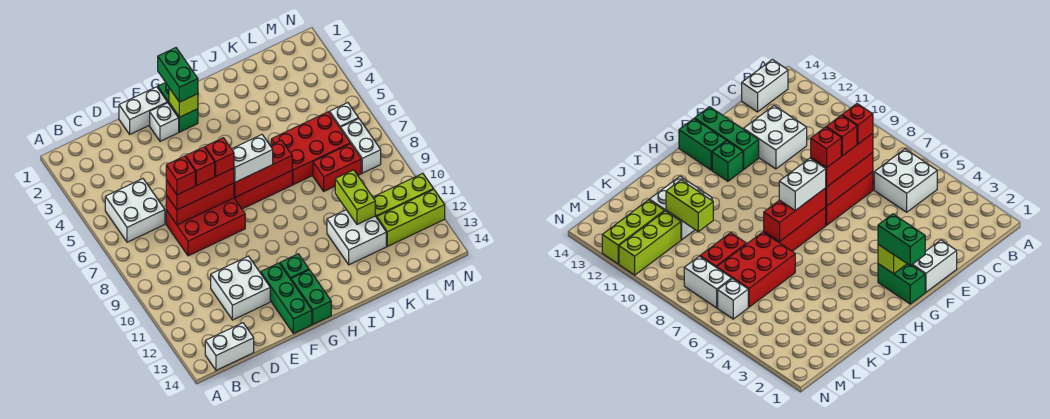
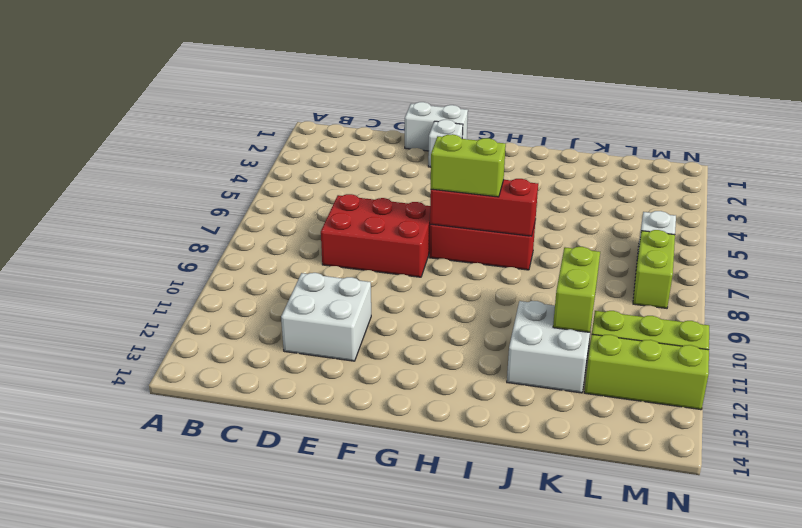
lime brick G7:H7 level 3 -> white brick G7:H7 level 3
lime brick M7:M8 level 1 -> white brick M7:M8 level 1
none -> white brick B5:C6 level 1
none -> white brick B14:C14 level 1
none -> green brick F12:F14 level 1

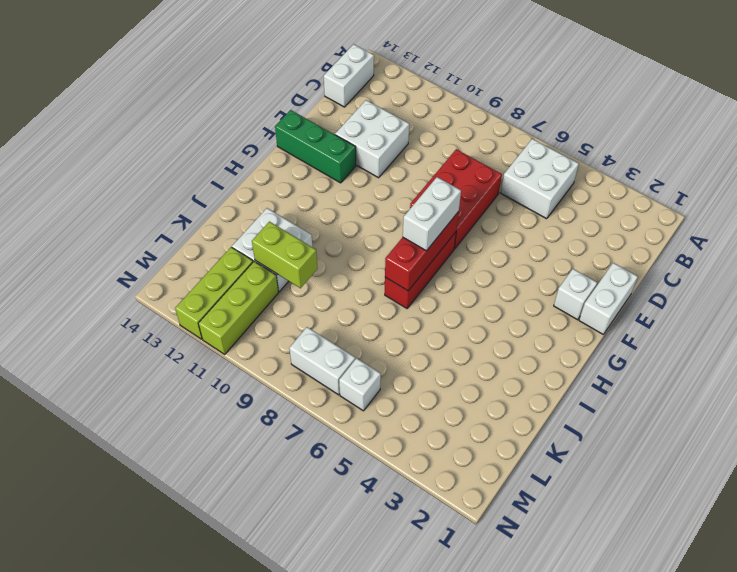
none -> green brick G1:G2 level 1
none -> green brick G12 level 1
none -> green brick G13:G14 level 1

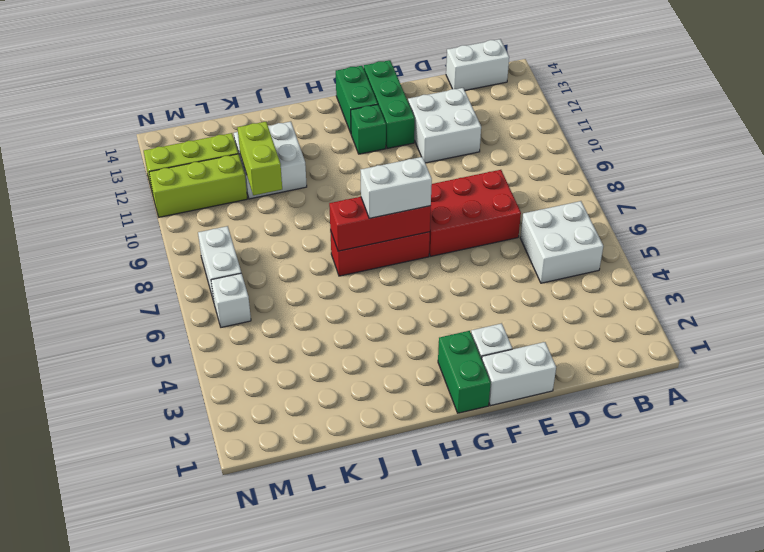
none -> red brick J6:L7 level 1
none -> red brick K8:L8 level 1
none -> red brick D7:F7 level 2

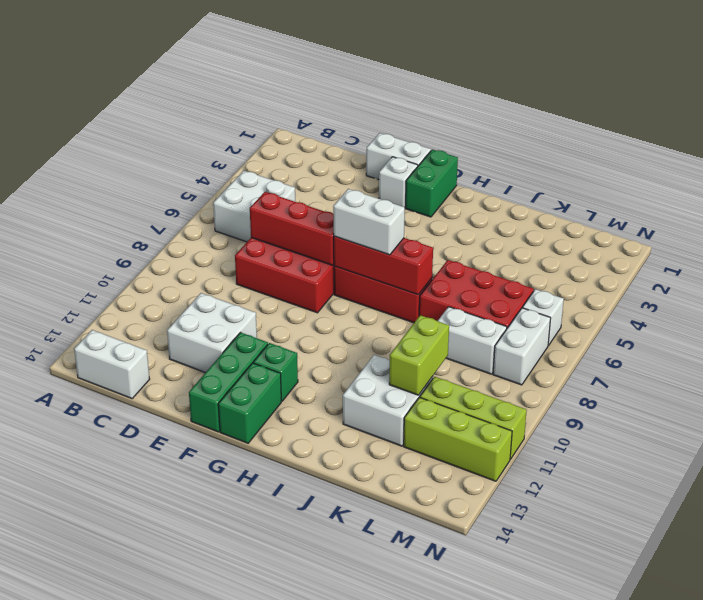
white brick K8:L8 level 1 -> red brick K8:L8 level 1
none -> lime brick G2 level 2
none -> red brick D7:F7 level 3
none -> green brick G1:G2 level 3

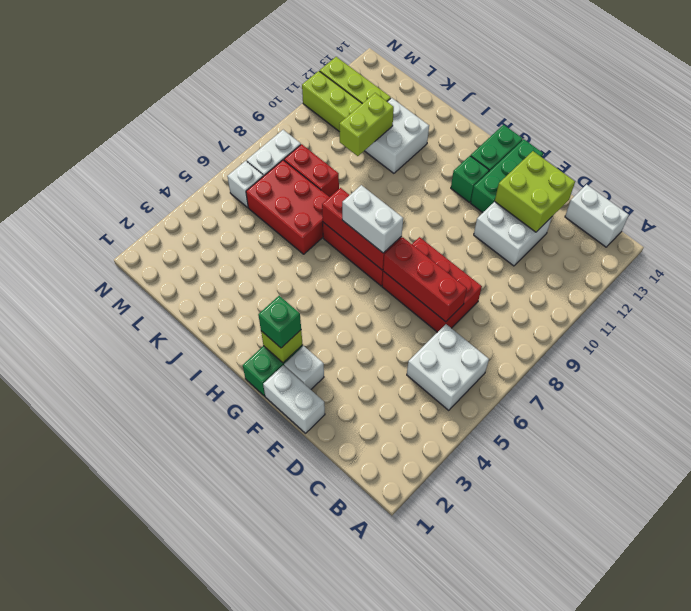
lime brick D12:E13 level 2 -> none
green brick G2 level 3 -> green brick G1:G2 level 3
none -> red brick D7:F7 level 3
none -> red brick D7 level 4
none -> red brick E7 level 4

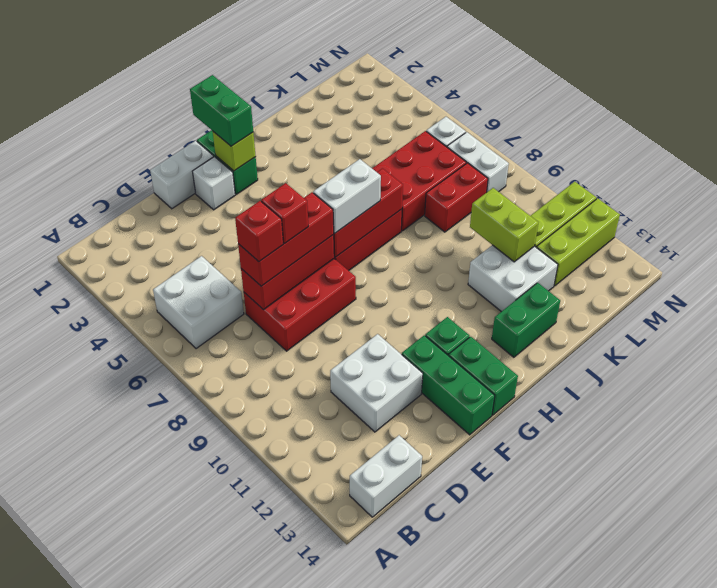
green brick I13:J13 level 1 -> none
none -> red brick F7 level 4

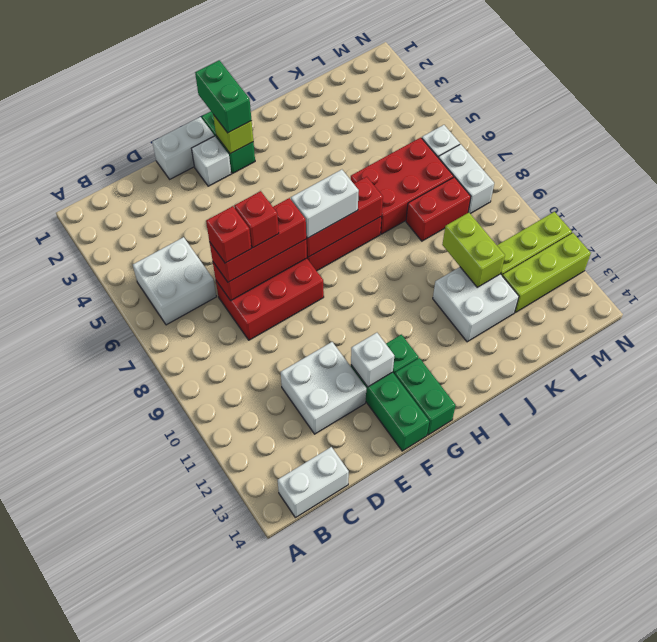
white brick F12 level 2 -> none
none -> red brick F7 level 4

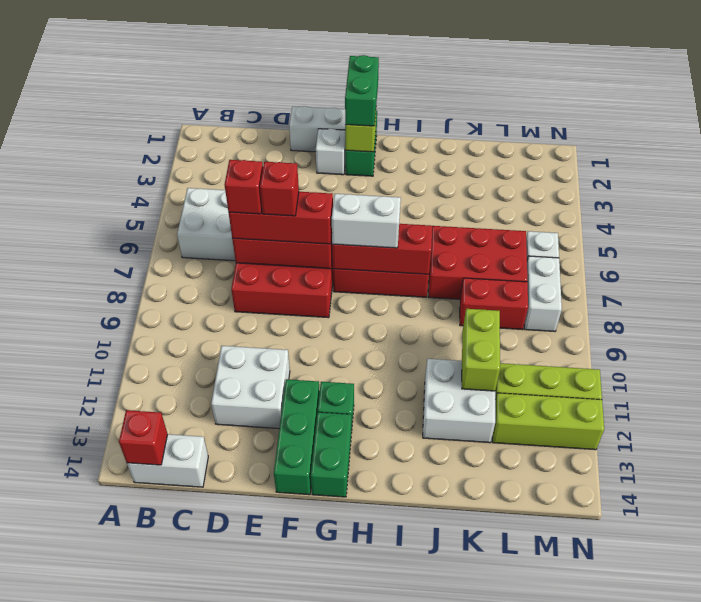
red brick B14 level 2 -> red brick F7 level 4

